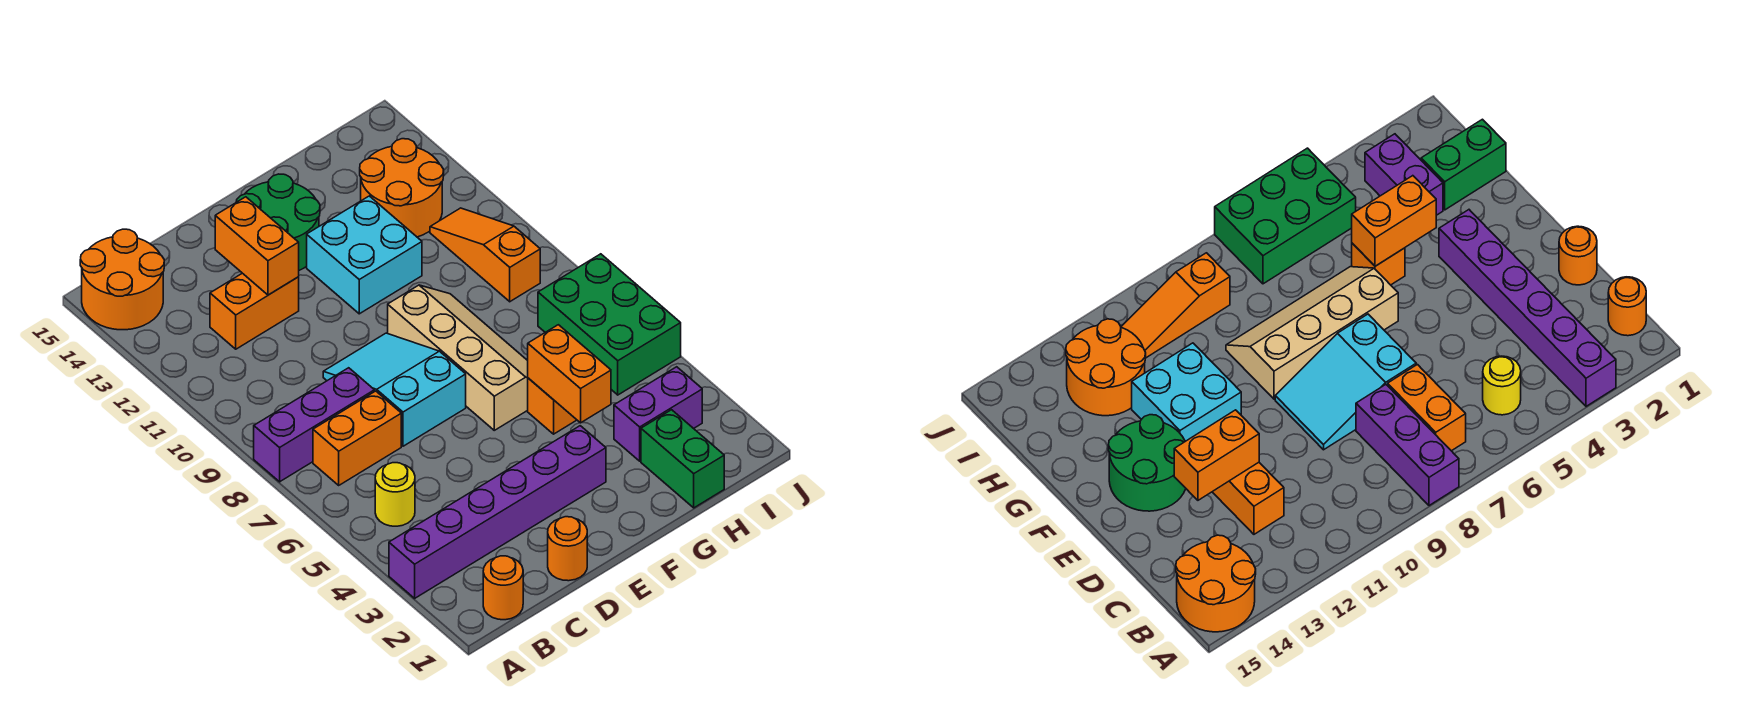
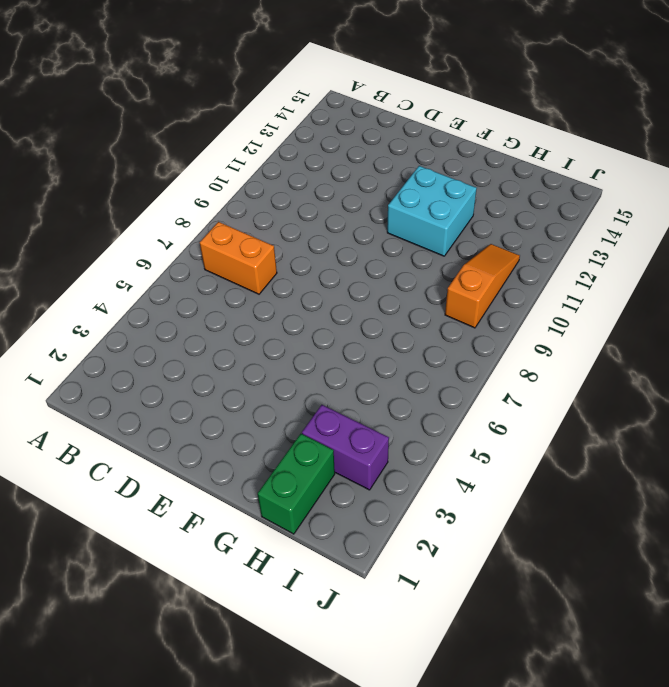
none -> purple brick A3:F3 level 1
none -> purple brick A8:C8 level 1
none -> orange round brick A14:B15 level 1

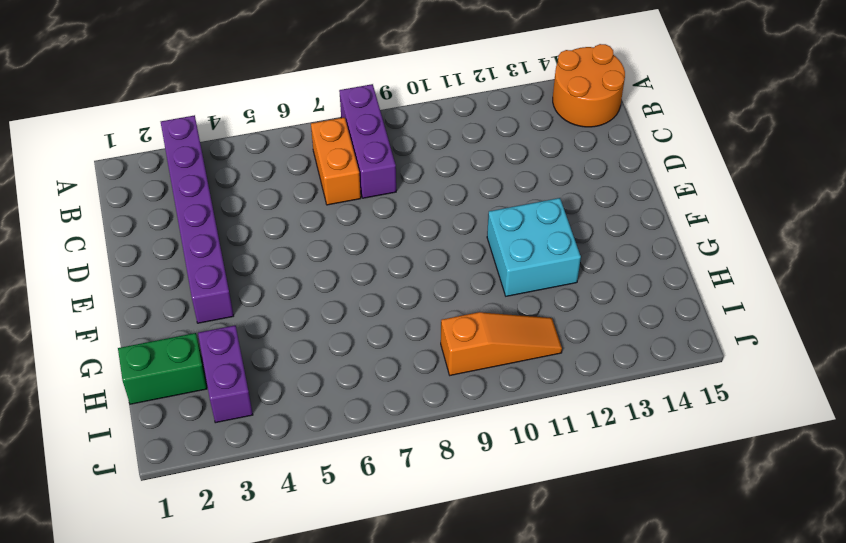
none -> orange round brick B1 level 1
none -> yellow round brick B5 level 1
none -> orange brick C12:D12 level 1

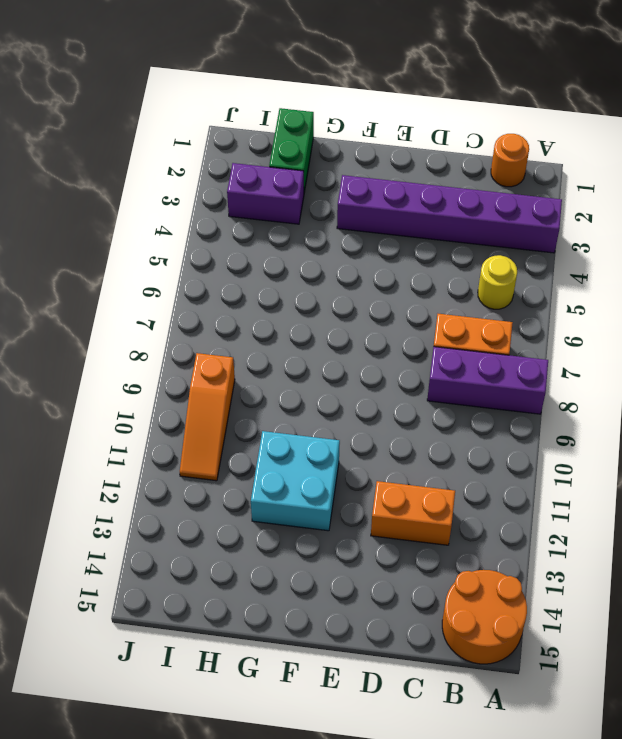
none -> orange round brick D1 level 1
none -> cyan slope D7:E9 level 1 top 7
none -> green round brick E13:F14 level 1

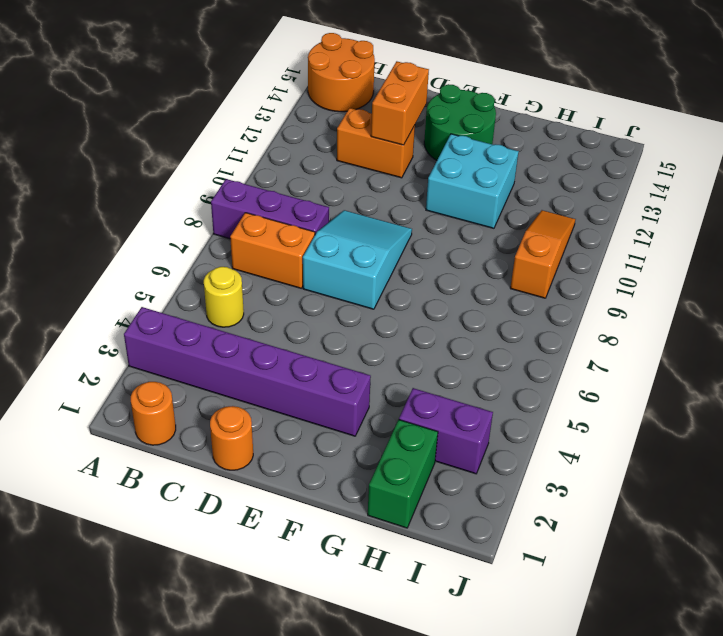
none -> tan slope F6:G9 level 1 top F
none -> orange brick G5 level 1
none -> orange round brick H12:I13 level 1

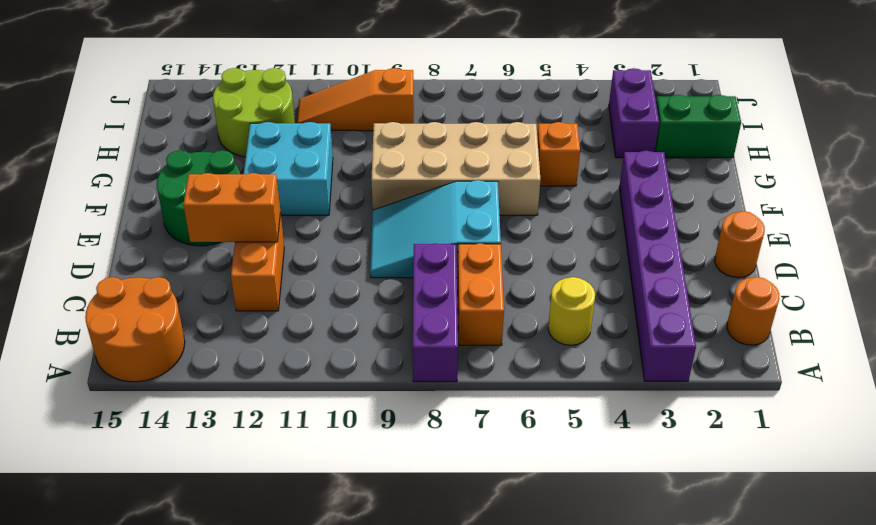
tan brick F6:G9 level 1 -> tan slope F6:G9 level 1 top F
lime round brick H12:I13 level 1 -> orange round brick H12:I13 level 1
none -> green brick I5:J7 level 1
none -> orange brick G4:G5 level 2

